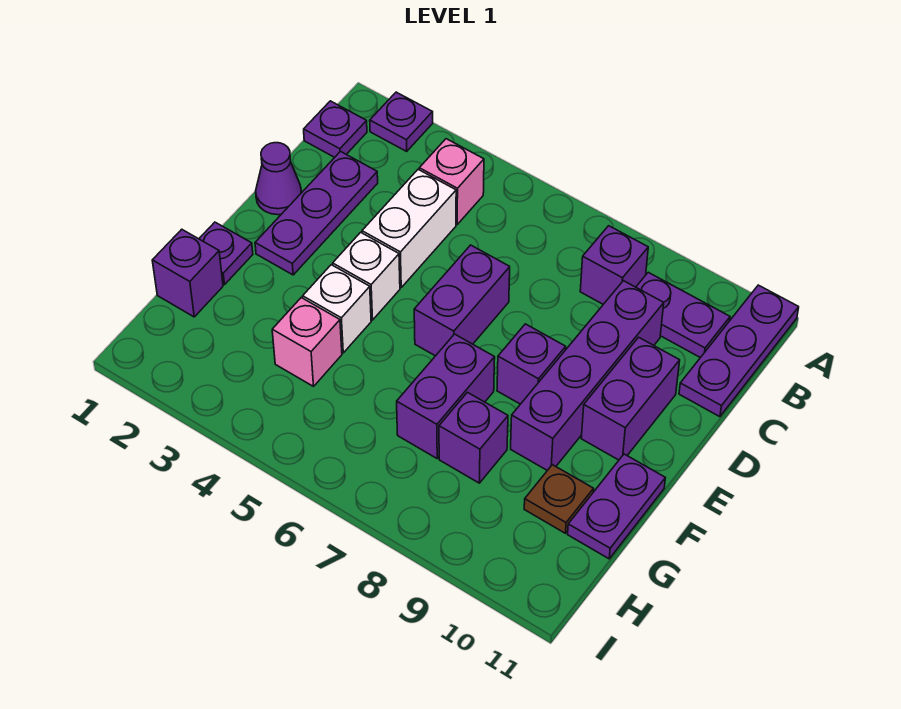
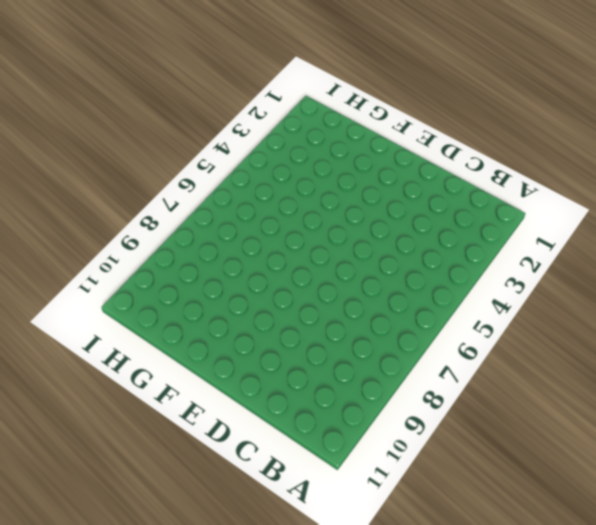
none -> purple plate A2 level 1
none -> purple plate A11:C11 level 1
none -> purple plate B1 level 1

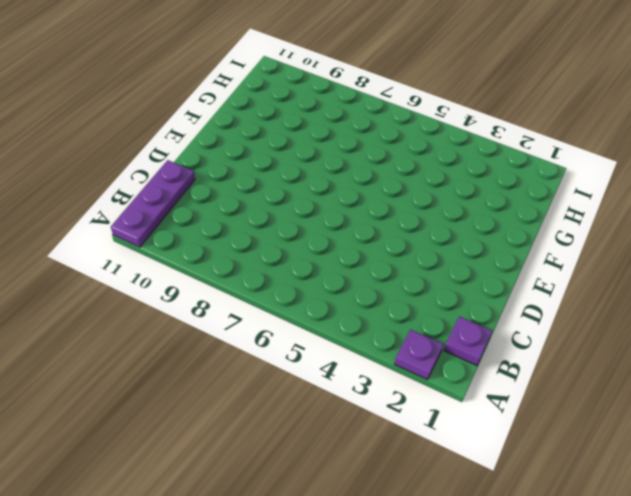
none -> pink brick B4 level 1
none -> purple brick B8 level 1
none -> purple plate B9:B10 level 1

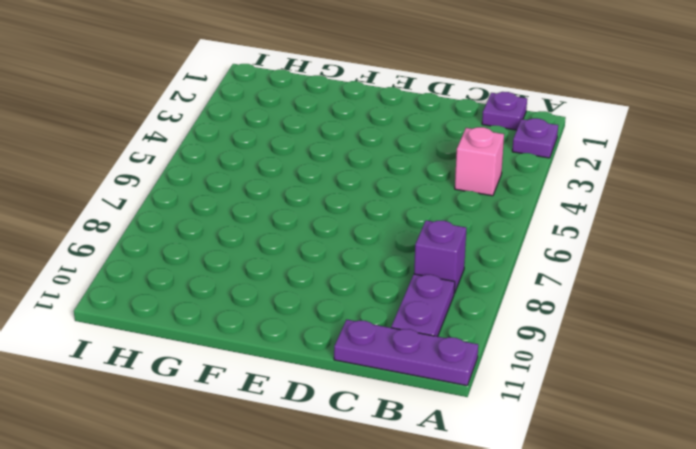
none -> purple plate C2:E2 level 1
none -> white brick C4:D4 level 1
none -> purple brick C9:F9 level 1

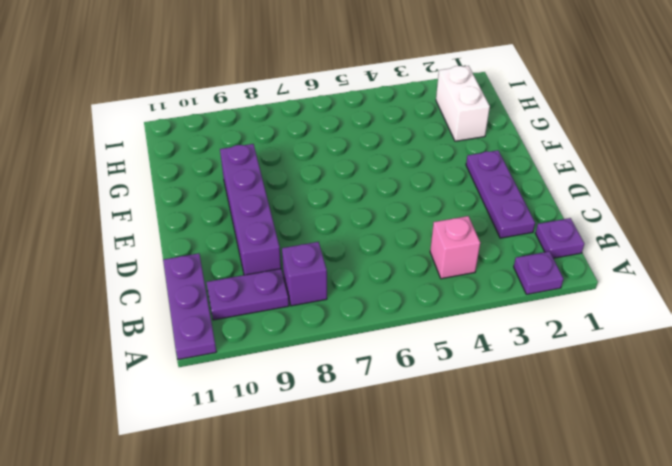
white brick G2:H2 level 1 -> white brick C4:D4 level 1
none -> purple cone D1 level 1
none -> purple brick D6:E6 level 1
none -> purple brick D10:E10 level 1

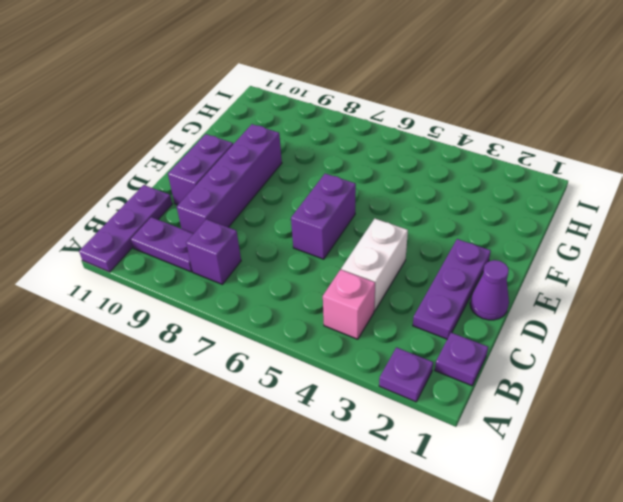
none -> white brick E4 level 1
none -> purple brick E8 level 1
none -> purple plate F1 level 1

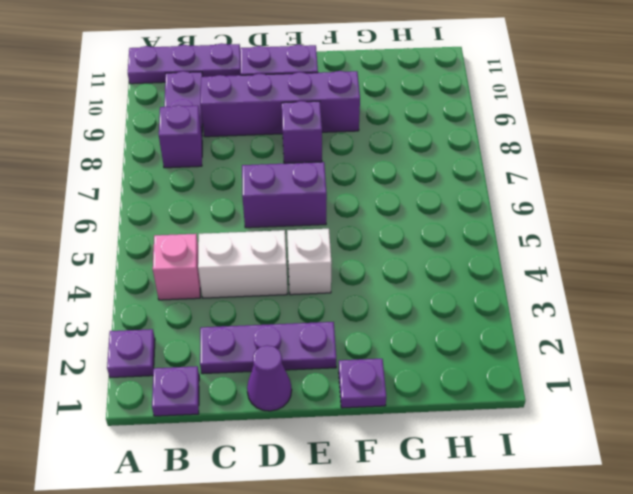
none -> white brick F4 level 1
none -> purple brick F7:G7 level 1
none -> purple plate F11:G11 level 1

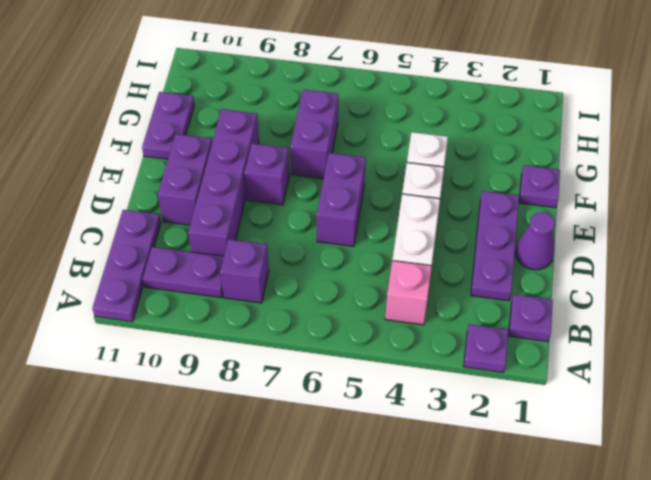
none -> purple brick G1 level 1
none -> pink brick G4 level 1
none -> purple brick G8 level 1

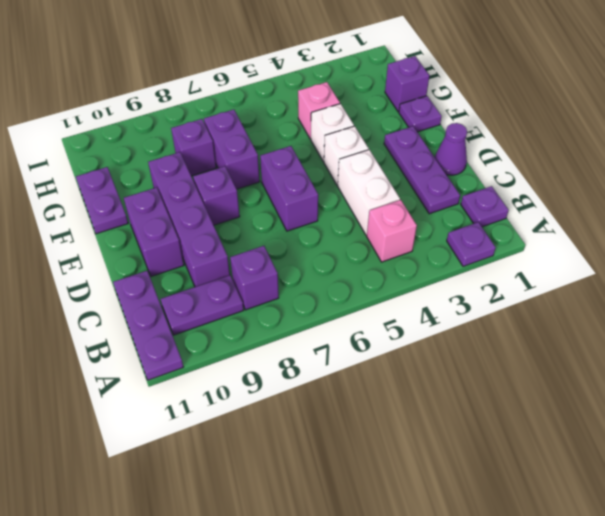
none -> brown plate G10 level 1

